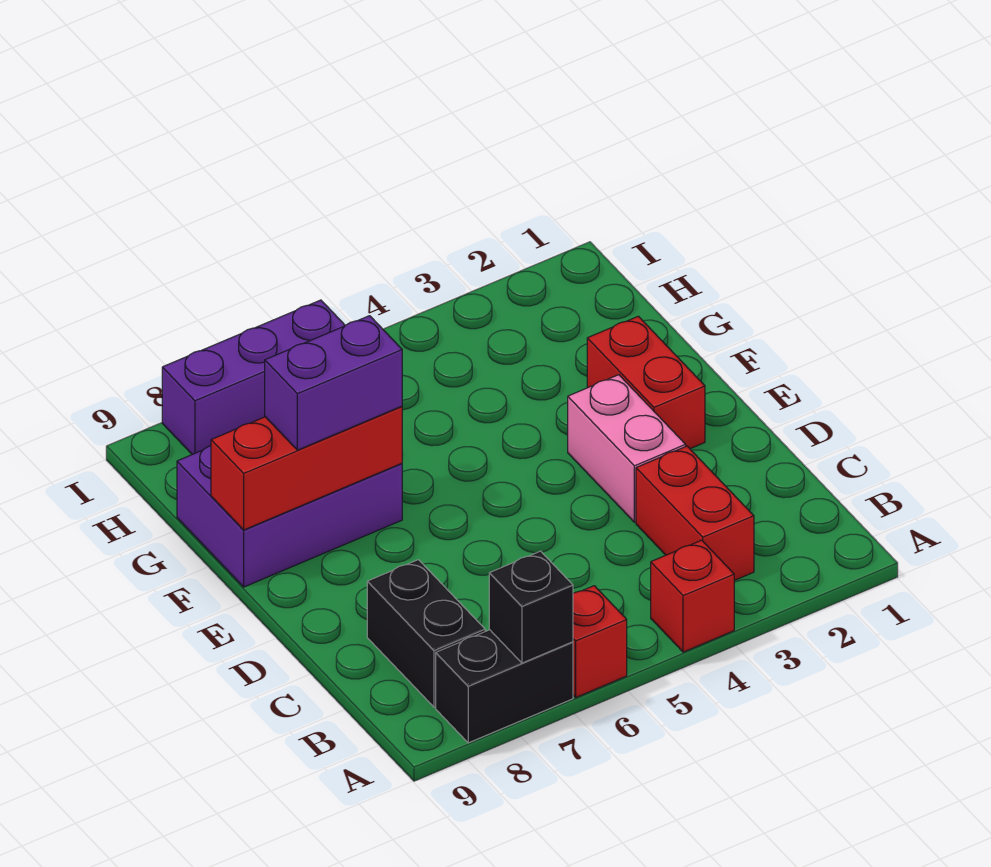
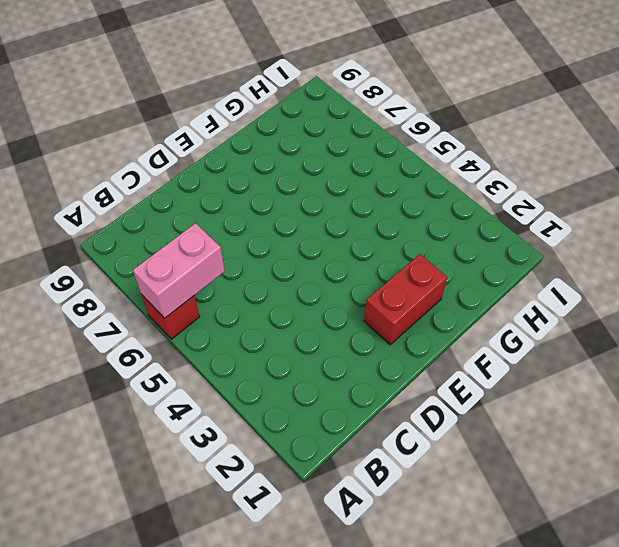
pink brick A6:B6 level 2 -> pink brick D3:E3 level 1
none -> red brick A4 level 1
none -> black brick A7:A8 level 1
none -> red brick B3:C3 level 1

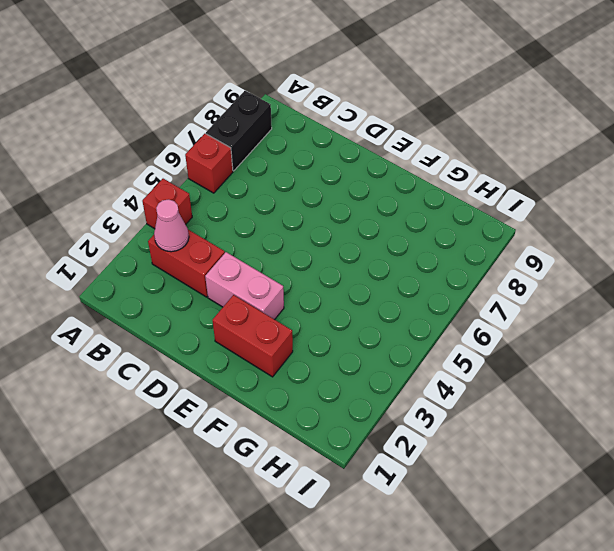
pink cone B3 level 2 -> none
none -> black brick B8:C8 level 1
none -> purple brick F7:G9 level 1
none -> purple brick I6:I8 level 1

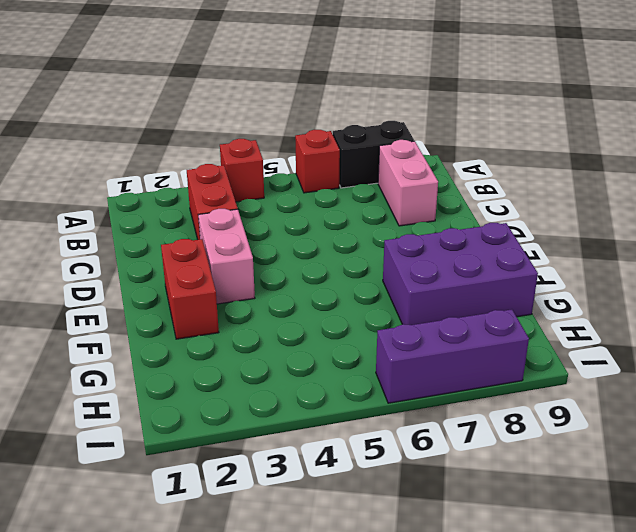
pink brick B8:C8 level 1 -> black brick B8:C8 level 1
none -> black brick A7 level 2
none -> red brick F7:F9 level 2
none -> purple brick F7:F8 level 3

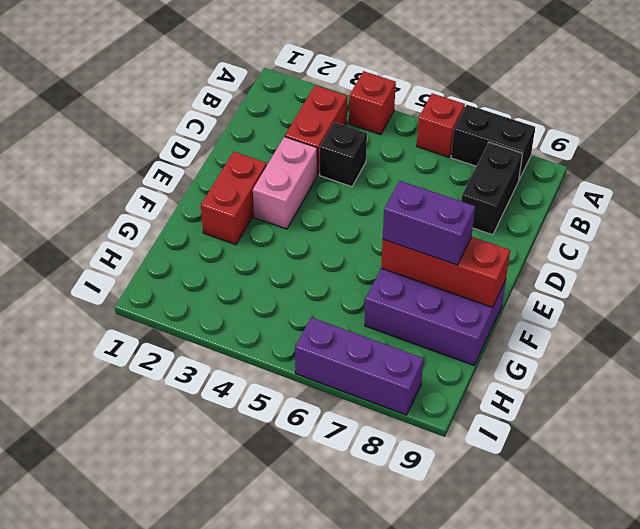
black brick C4 level 1 -> black brick A7 level 2

